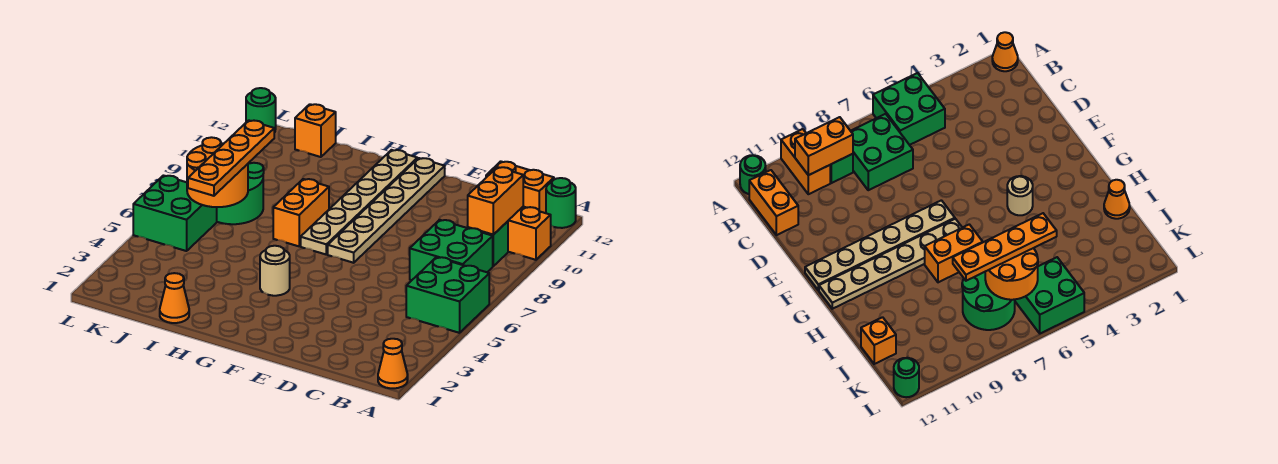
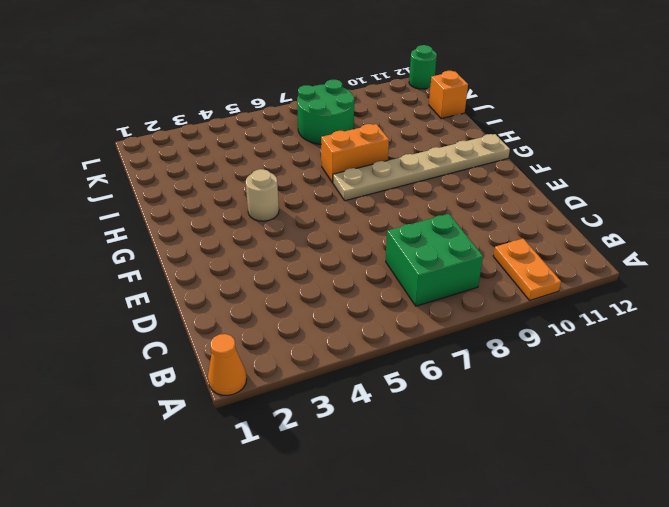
orange plate A10:B10 level 1 -> orange brick A10:B10 level 1
none -> green brick A5:B6 level 1
none -> green round brick A12 level 1
none -> green brick B9 level 1

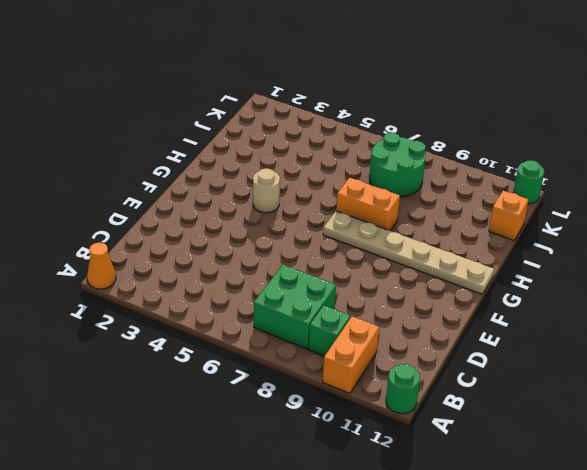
none -> green brick A5:B6 level 1
none -> orange brick B12:C12 level 1
none -> tan plate F7:F12 level 1

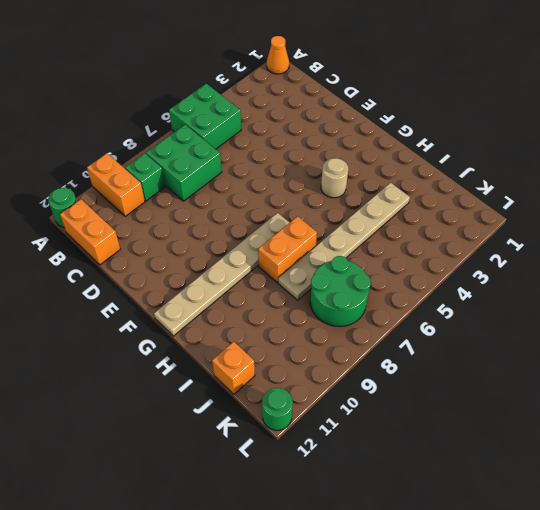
tan plate I3:I8 level 1 -> tan plate F7:F12 level 1
none -> orange cone I1 level 1
none -> green brick K5:L6 level 1
none -> orange brick B9:B10 level 2

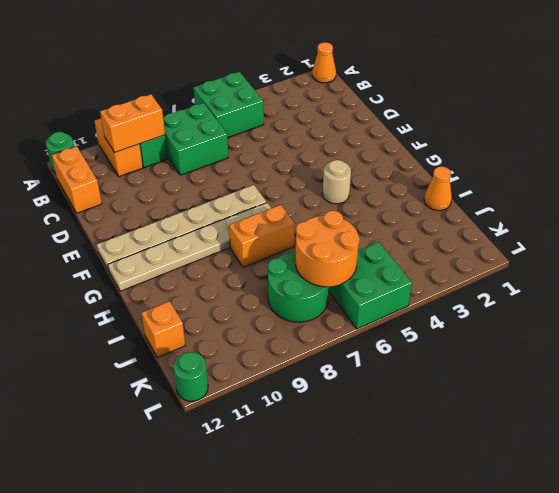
none -> orange plate J5:J8 level 3

